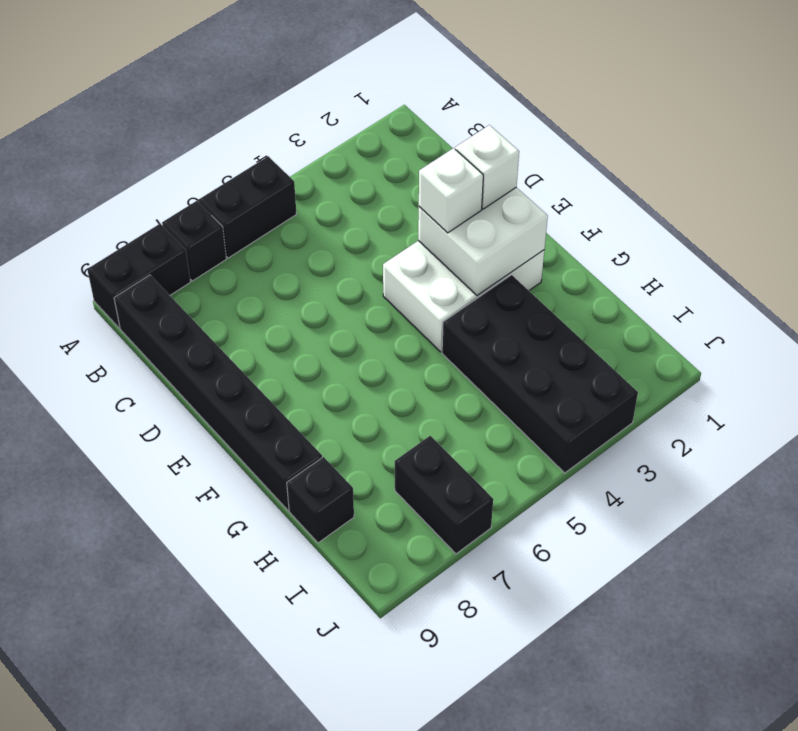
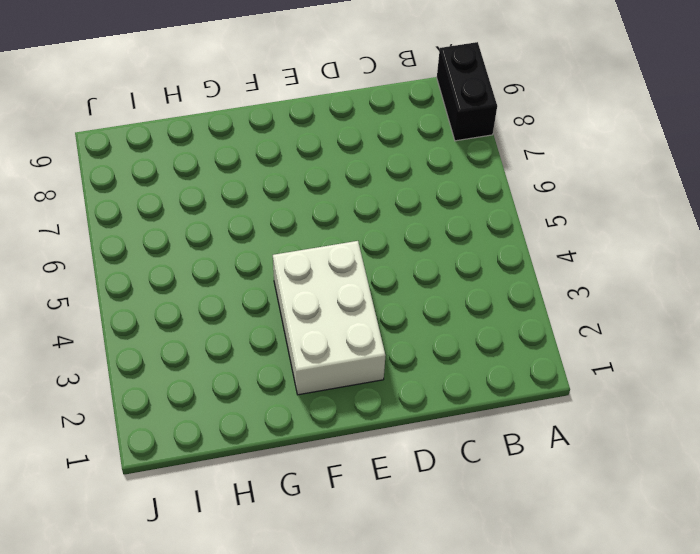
none -> black brick A5:A6 level 1
none -> black brick A7 level 1

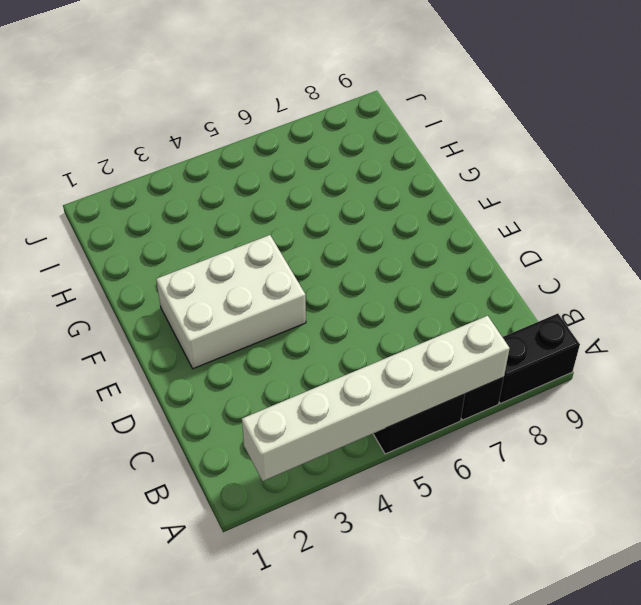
white brick A2:A7 level 2 -> none
none -> black brick B9:G9 level 1
none -> black brick G3:J4 level 1

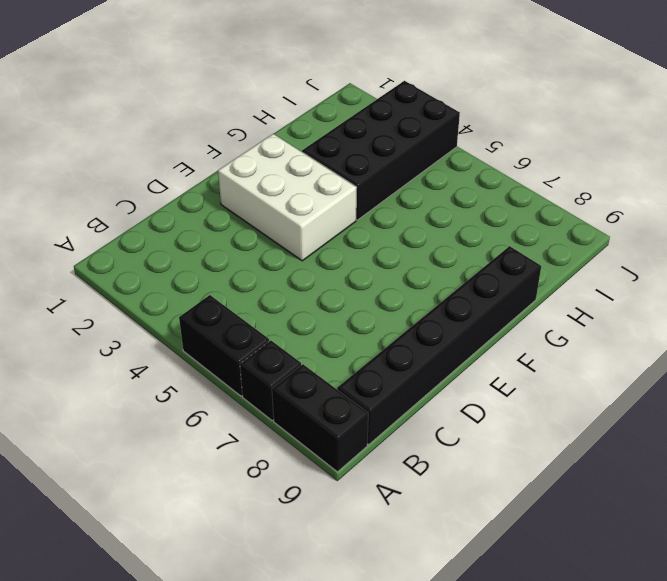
none -> black brick H9 level 1
none -> black brick I7:J7 level 1

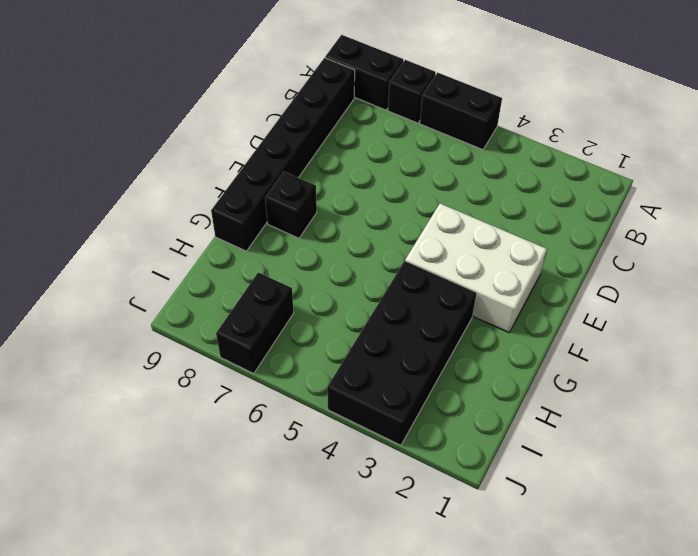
black brick F8 level 1 -> black brick H9 level 1
none -> white brick E2:F3 level 2
none -> white brick E2 level 3

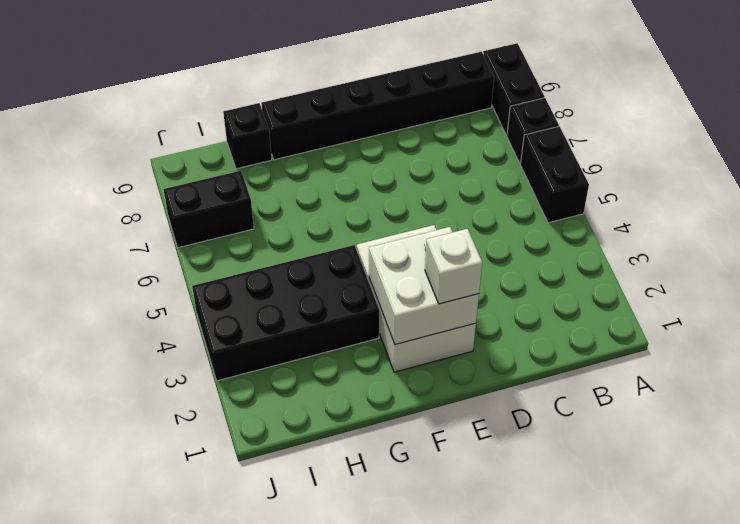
none -> white brick E3 level 3

